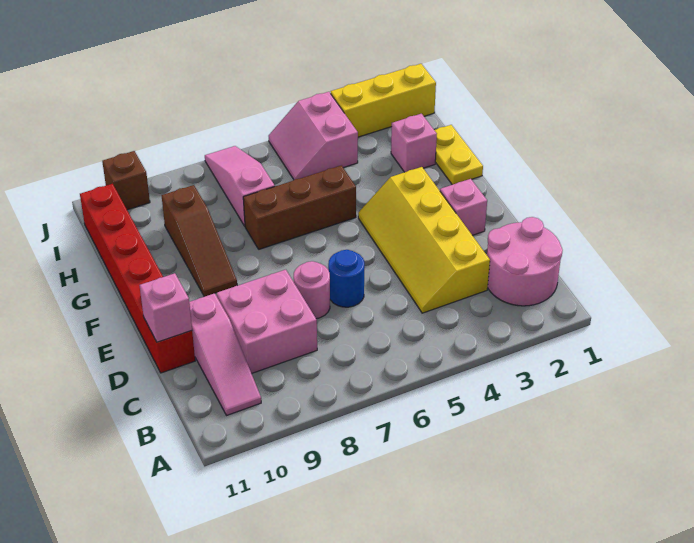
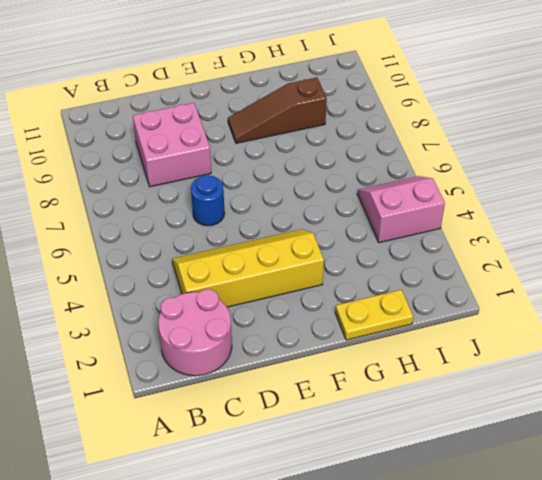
none -> pink slope B10:D10 level 1 top D
none -> pink round brick D7 level 1
none -> red brick D11:I11 level 1

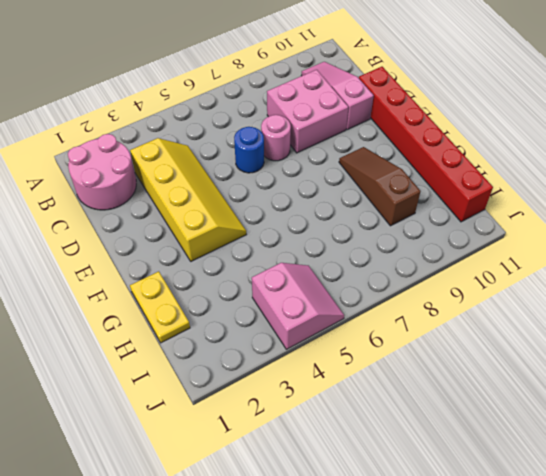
none -> pink brick E2 level 1
none -> brown brick G5:G7 level 1
none -> pink brick H2 level 1

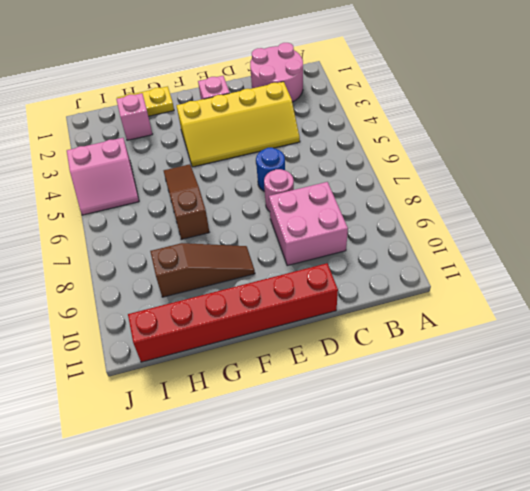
brown slope G5:G7 level 1 top 7 -> brown brick G5:G7 level 1
none -> pink slope B10:D10 level 1 top D
none -> pink slope H7:J7 level 1 top H
none -> yellow brick J1:J3 level 1

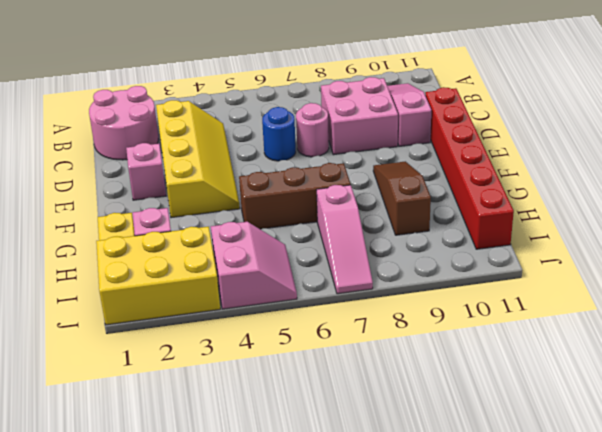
yellow brick I1:J3 level 1 -> yellow brick J1:J3 level 1
none -> brown brick J10 level 1
none -> pink brick D11 level 2

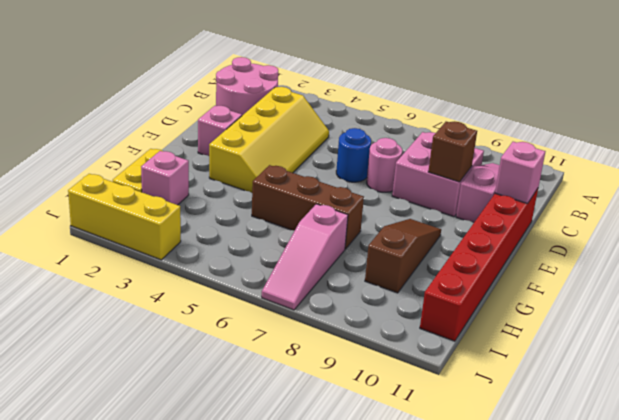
brown brick D9 level 2 -> brown brick J10 level 1
none -> pink slope I4:J5 level 1 top 4

